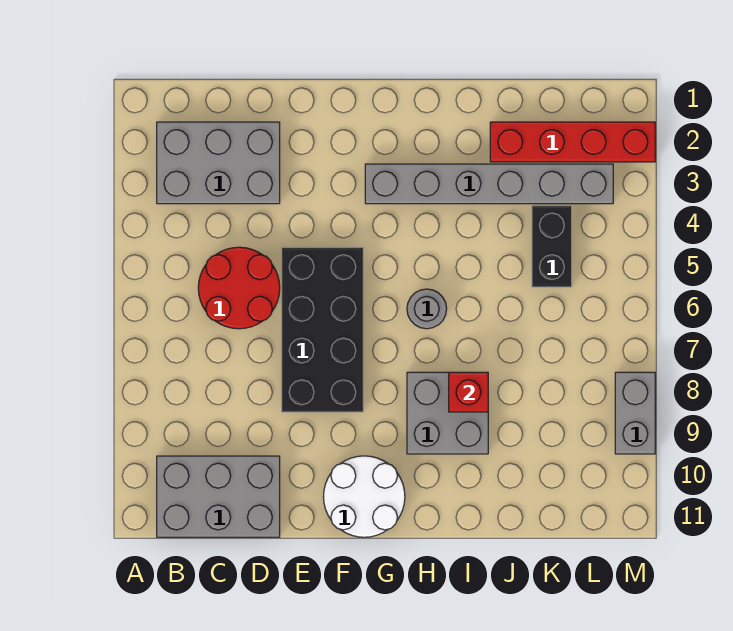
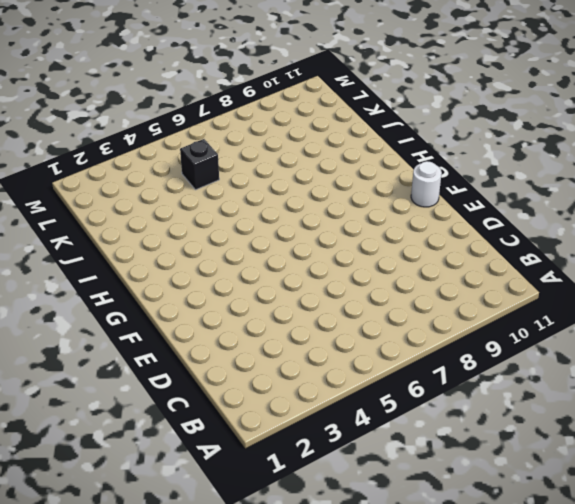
white round brick F11 level 1 -> white round brick F10:G11 level 1
black brick K5 level 1 -> black brick K4:K5 level 1
none -> grey brick B2:D3 level 1
none -> grey brick B10:D11 level 1
none -> red round brick C5:D6 level 1

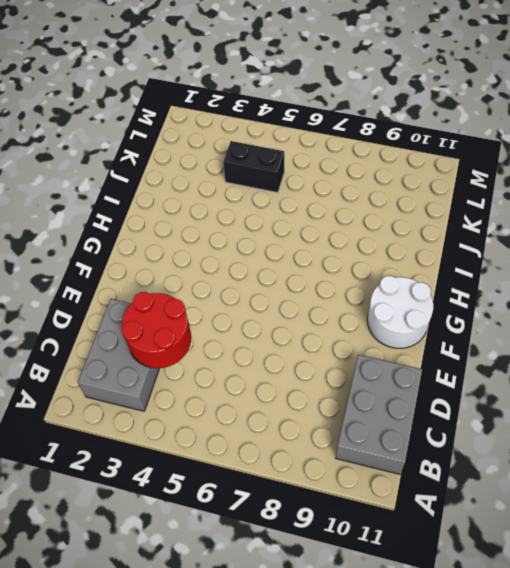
red round brick C3:D4 level 2 -> red round brick C5:D6 level 1
none -> black brick E5:F8 level 1
none -> grey brick G3:L3 level 1
none -> grey round brick H6 level 1

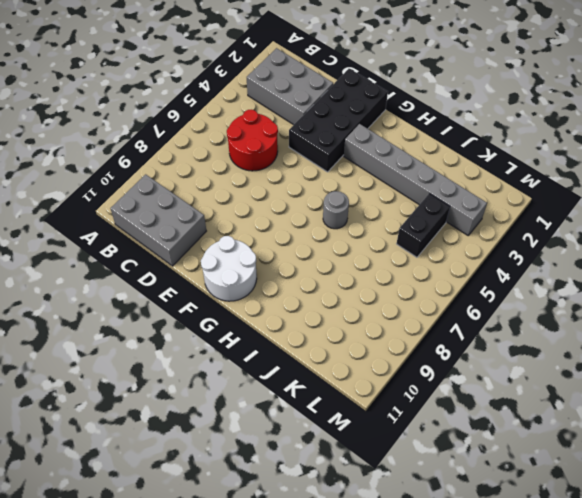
black brick E1:F4 level 1 -> black brick E5:F8 level 1
none -> grey brick H8:I9 level 1
none -> red brick J2:M2 level 1
none -> grey brick M8:M9 level 1

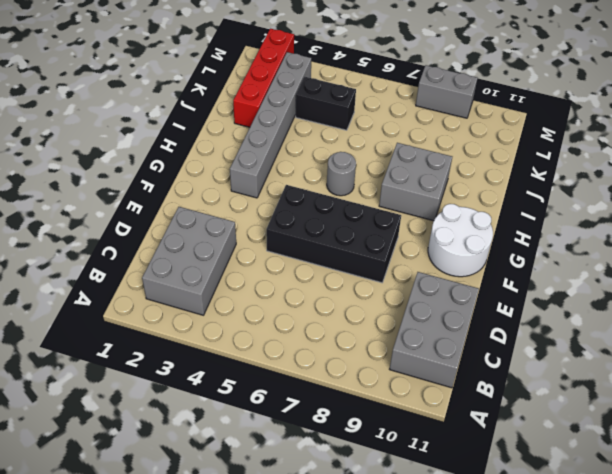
none -> red round brick C5:D6 level 1
none -> red brick I8 level 2

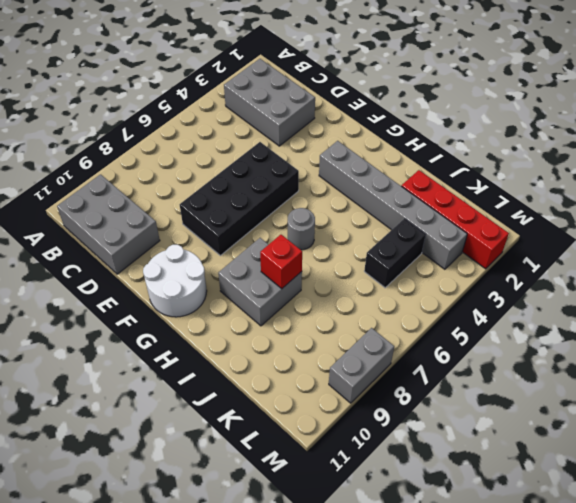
none -> red round brick C5:D6 level 1

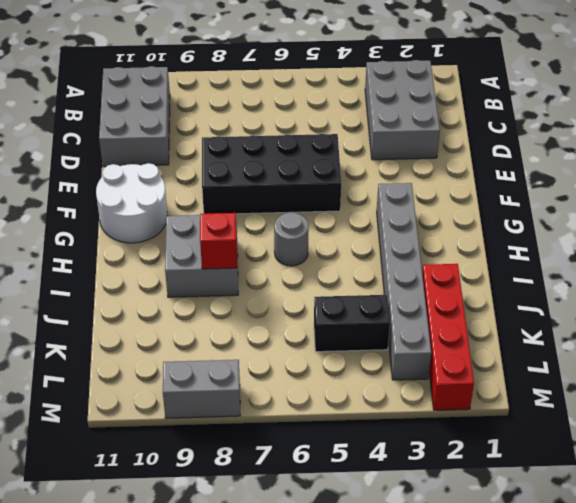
none -> red round brick C5:D6 level 1

